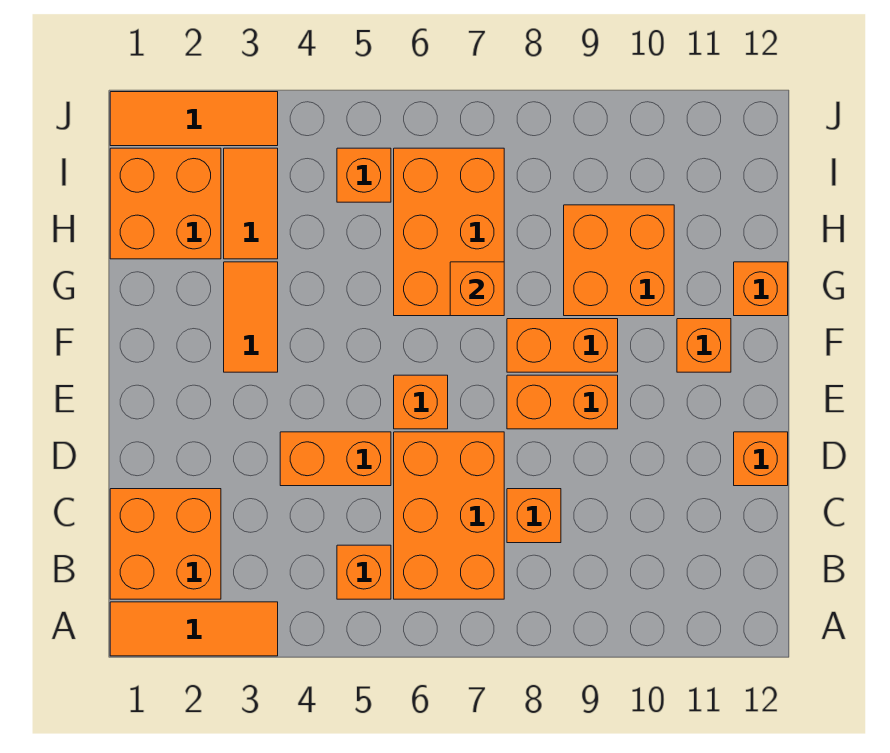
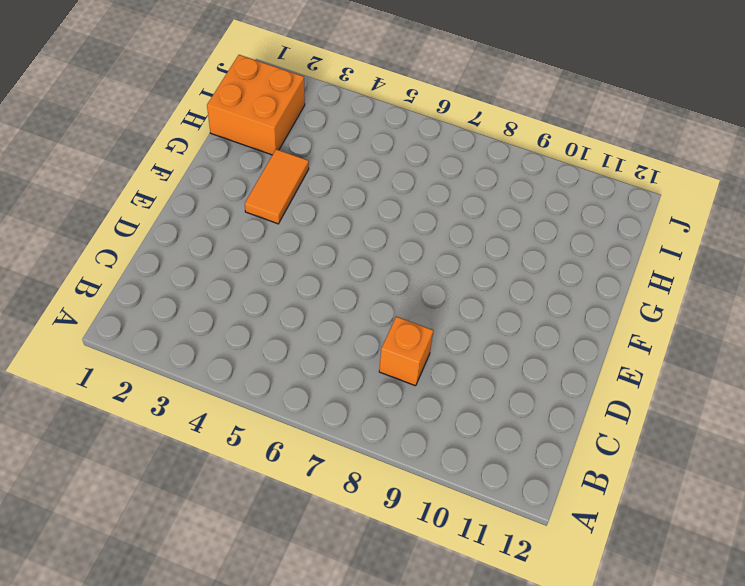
none -> orange tile A1:A3 level 1
none -> orange brick B1:C2 level 1
none -> orange brick B5 level 1

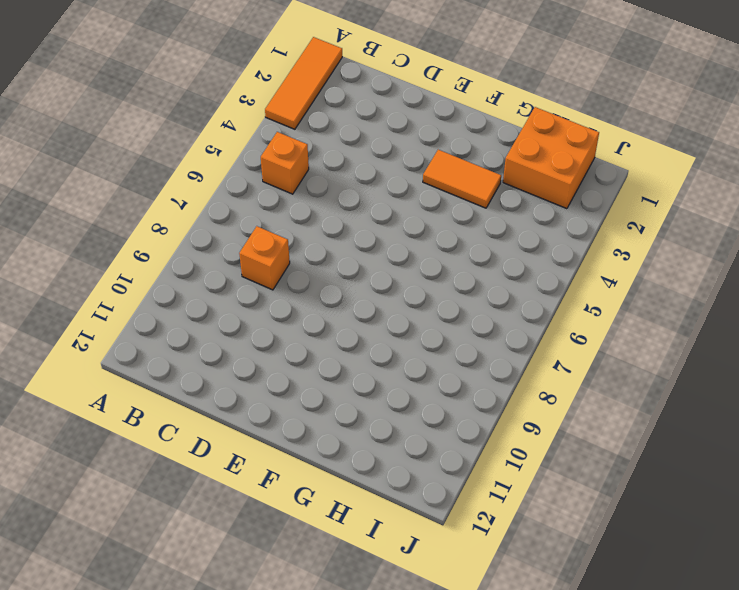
none -> orange brick B1:C2 level 1
none -> orange brick B6:D7 level 1
none -> orange brick D4:D5 level 1

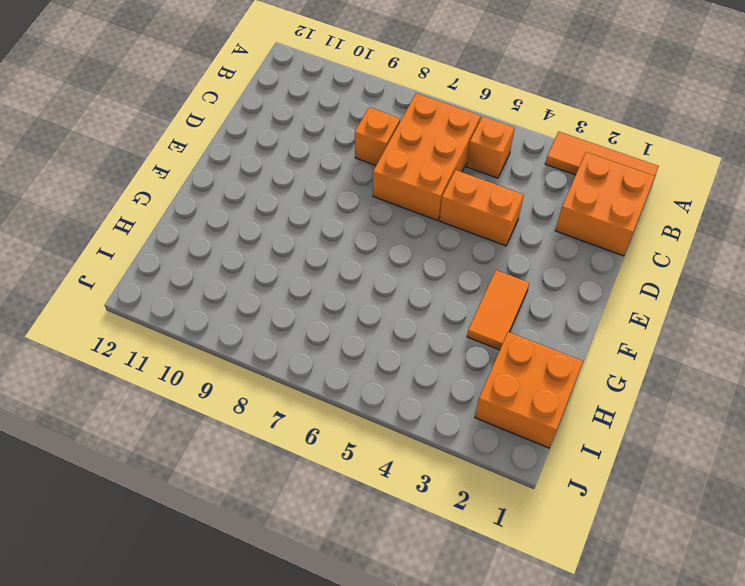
none -> orange brick D12 level 1
none -> orange brick E6 level 1
none -> orange brick E8:E9 level 1

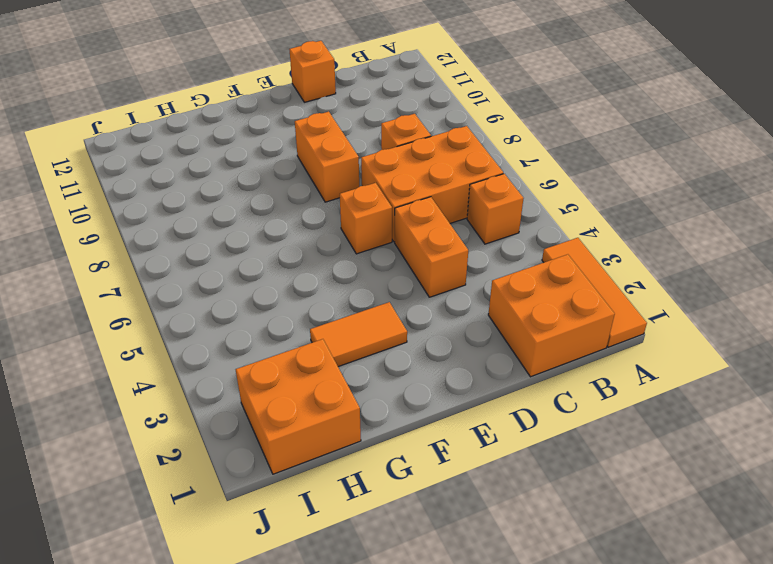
none -> orange brick F8:F9 level 1
none -> orange brick F11 level 1
none -> orange brick G6:I7 level 1

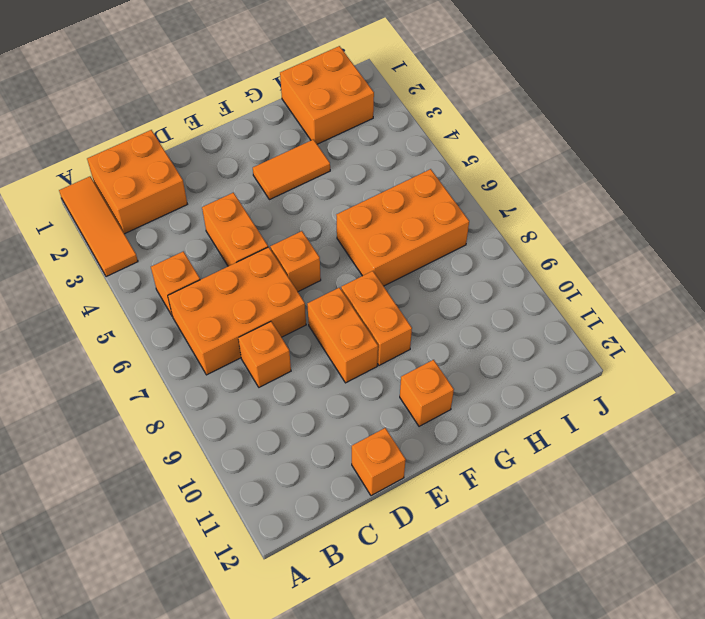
none -> orange brick G9:H10 level 1
none -> orange brick G12 level 1
none -> orange tile H3:I3 level 1

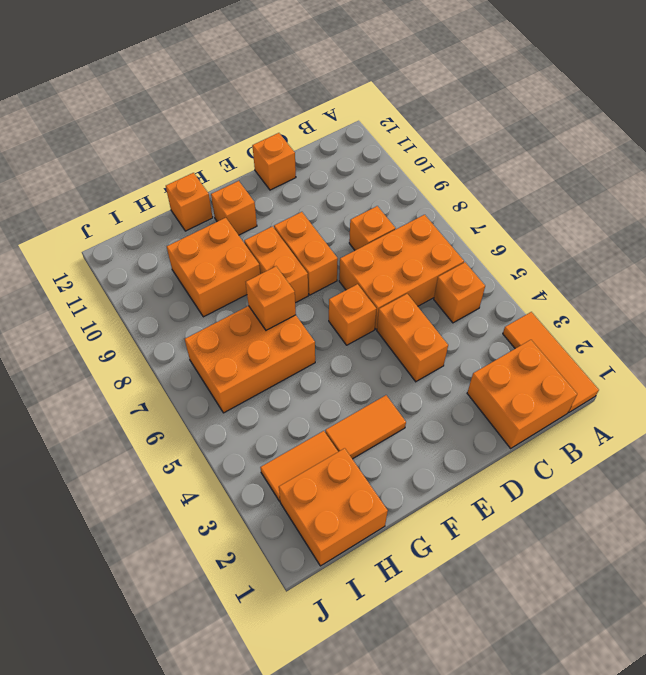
none -> orange brick I5 level 1
none -> orange tile J1:J3 level 1

